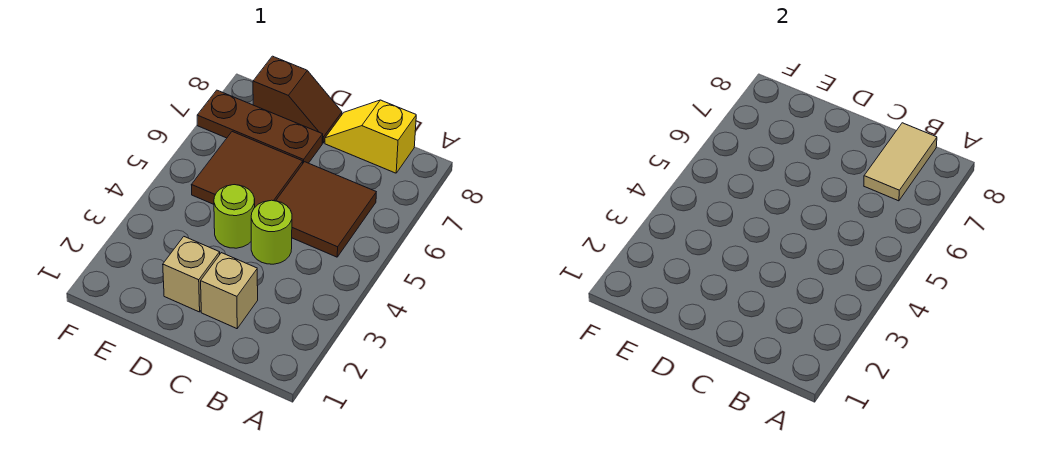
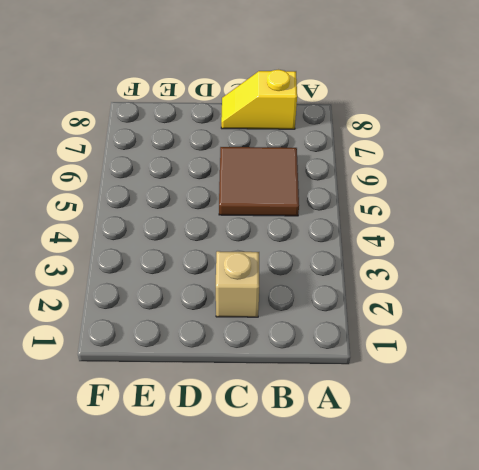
none -> lime round brick C4 level 1
none -> tan brick D2 level 1

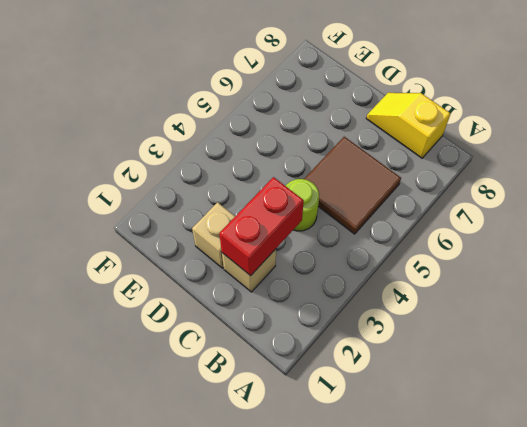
red brick C2:C3 level 2 -> none
none -> lime round brick D4 level 1
none -> brown tile D5:E6 level 1

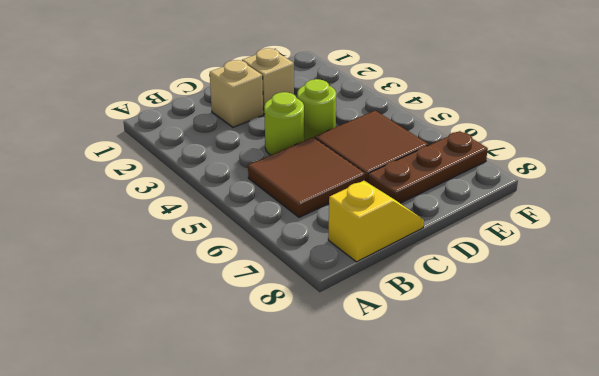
none -> brown slope D8:E8 level 1 top E
none -> tan tile B7:B8 level 2

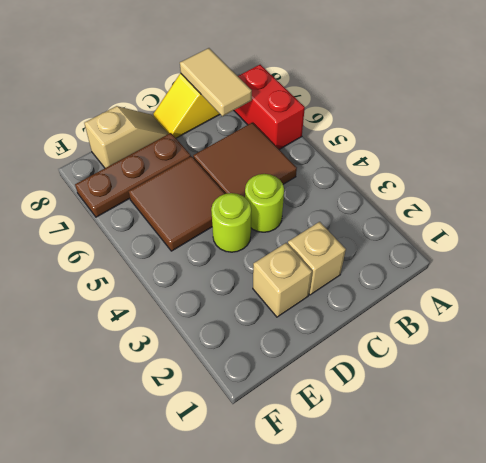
red brick A6:A7 level 1 -> none
tan slope D8:E8 level 1 top E -> brown slope D8:E8 level 1 top E

